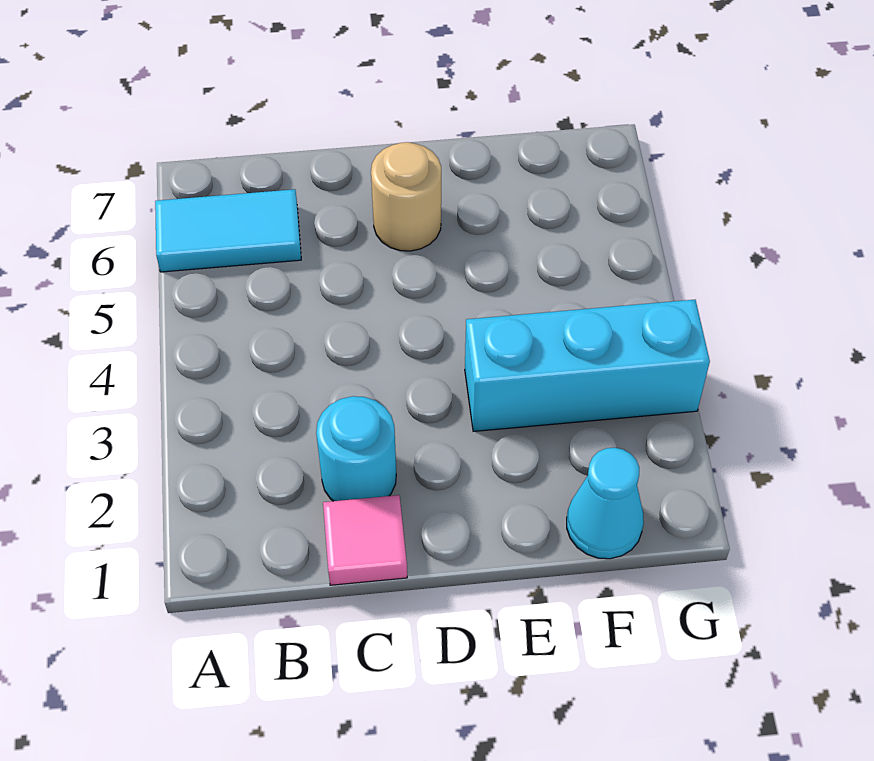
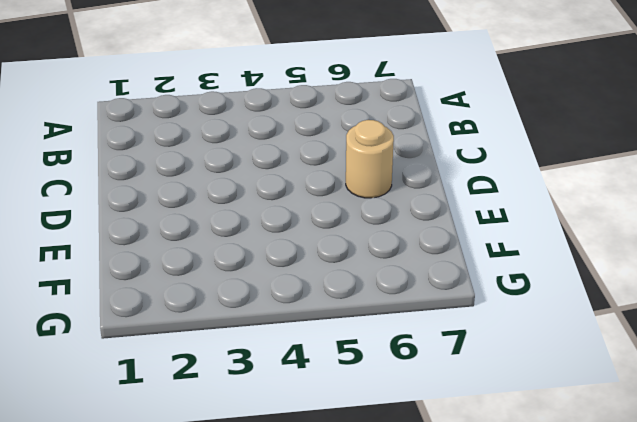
none -> cyan tile A6:B6 level 1
none -> pink tile C1 level 1

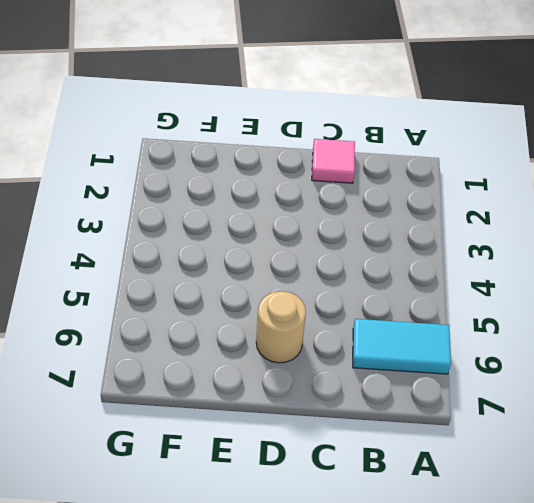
none -> cyan round brick C2 level 1
none -> cyan brick E3:G3 level 1

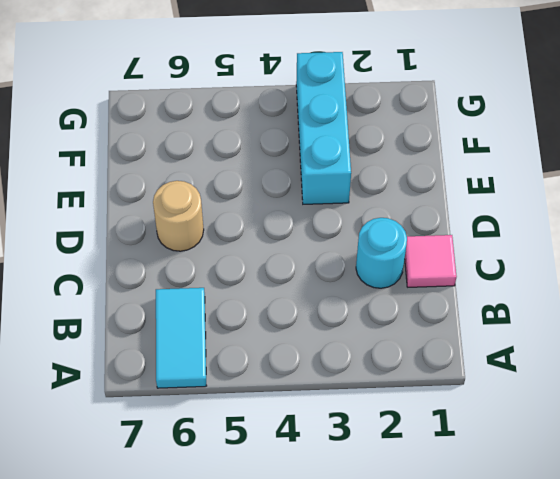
none -> cyan cone F1 level 1

